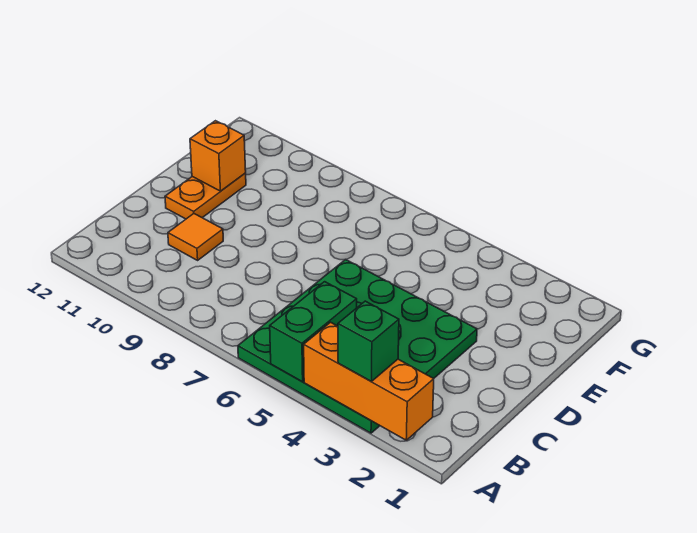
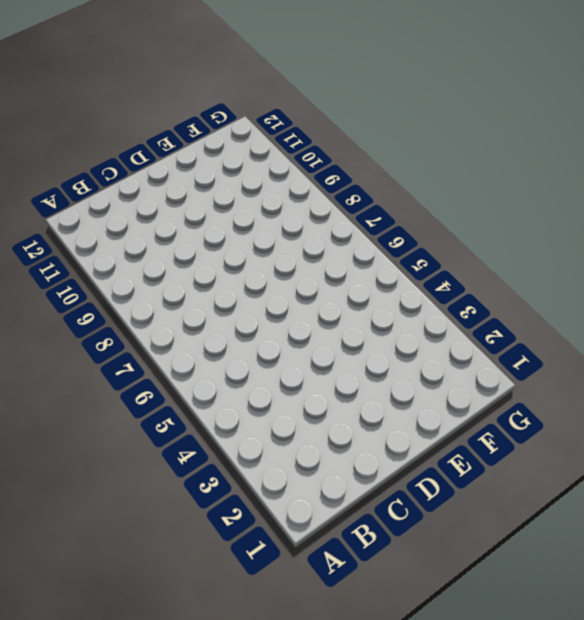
none -> green plate A3:D6 level 1
none -> orange tile C10 level 1

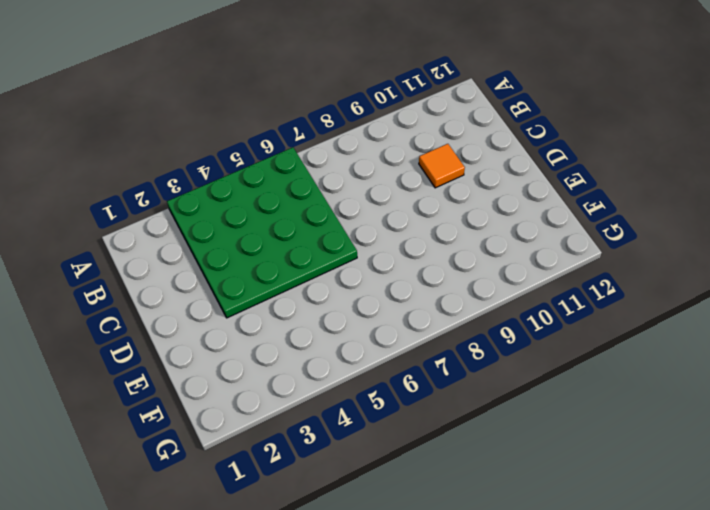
none -> orange plate D11:E11 level 1
none -> orange brick A2:A4 level 2

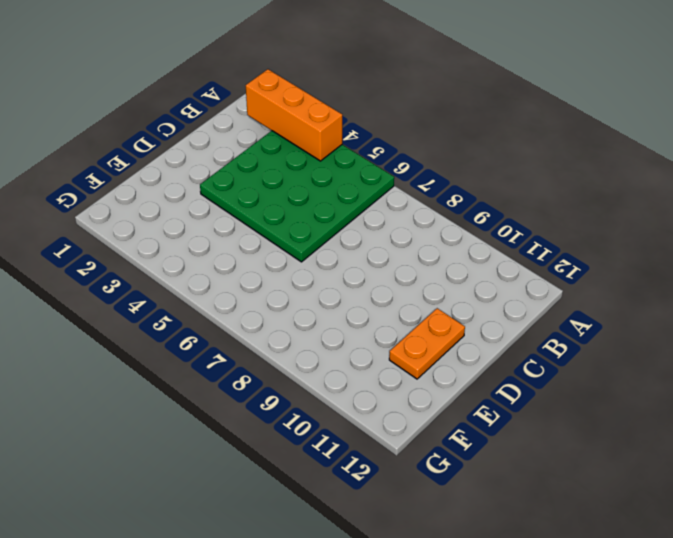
none -> orange tile C10 level 1
none -> green brick A5:B5 level 2

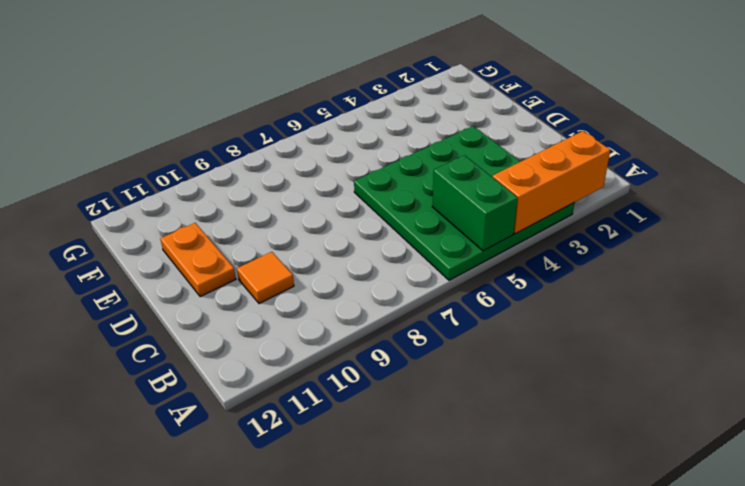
none -> orange brick E11 level 2
none -> green brick A3 level 3

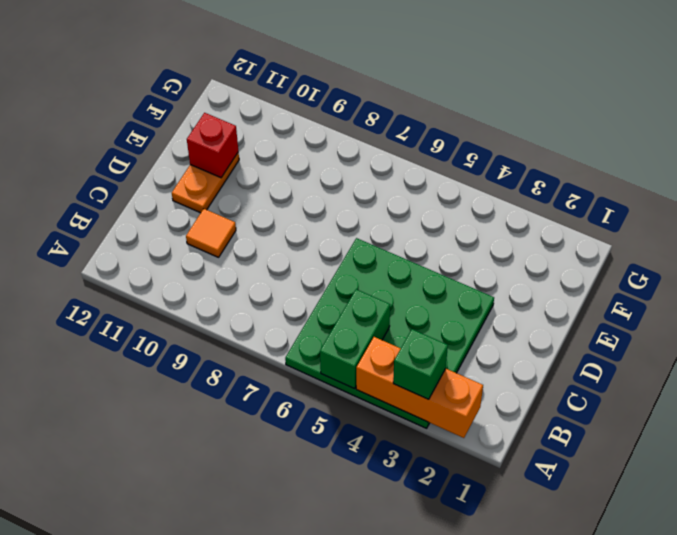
red brick E11 level 2 -> orange brick E11 level 2

